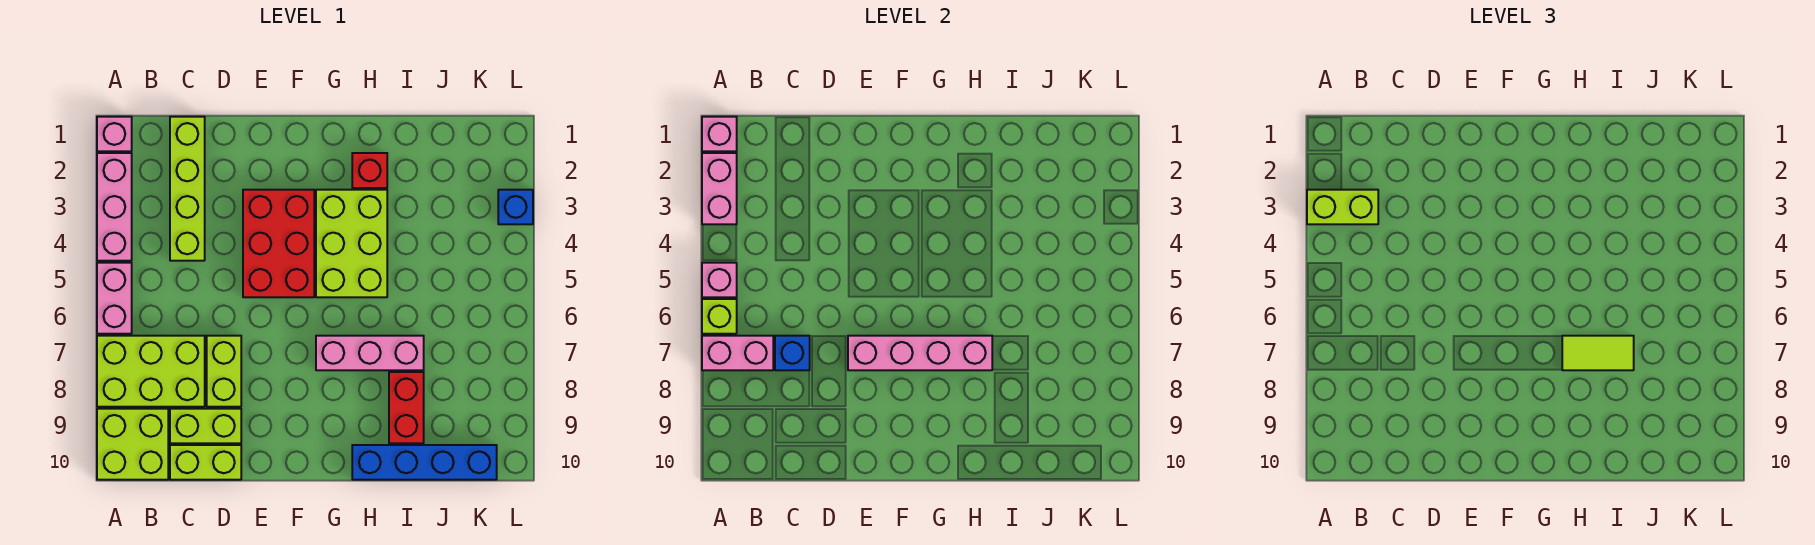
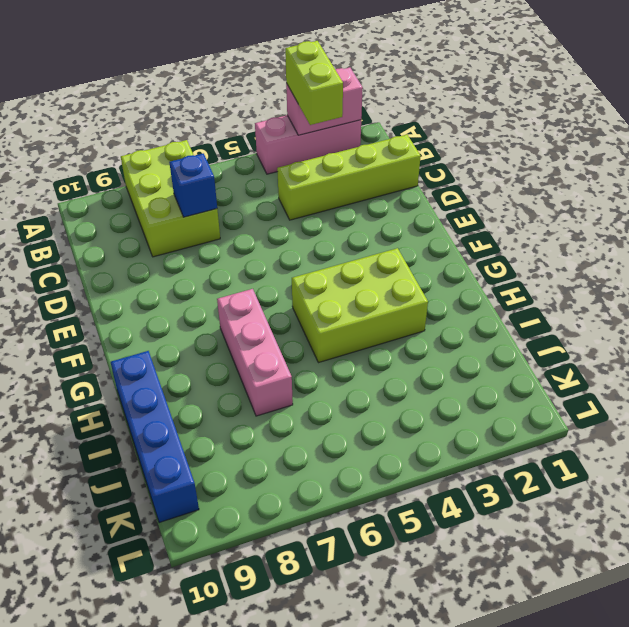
none -> pink brick A1 level 1
none -> pink brick A5:A6 level 1
none -> lime brick A9:B10 level 1

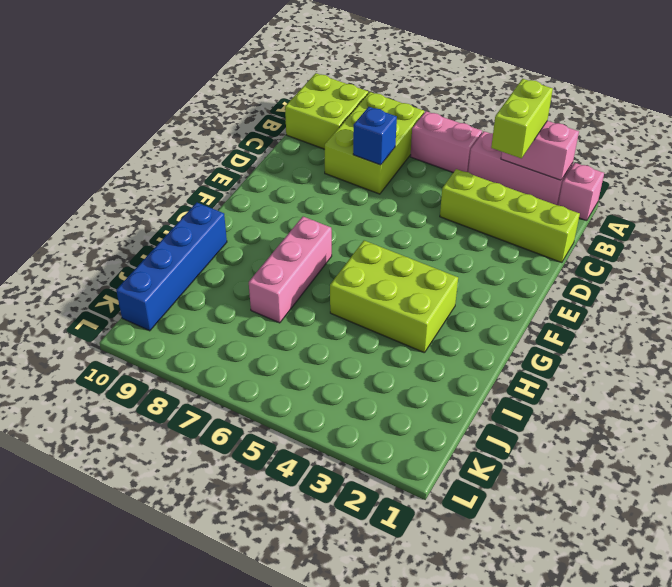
none -> lime brick C9:D9 level 1
none -> lime brick C10:D10 level 1
none -> lime brick D7:D8 level 1

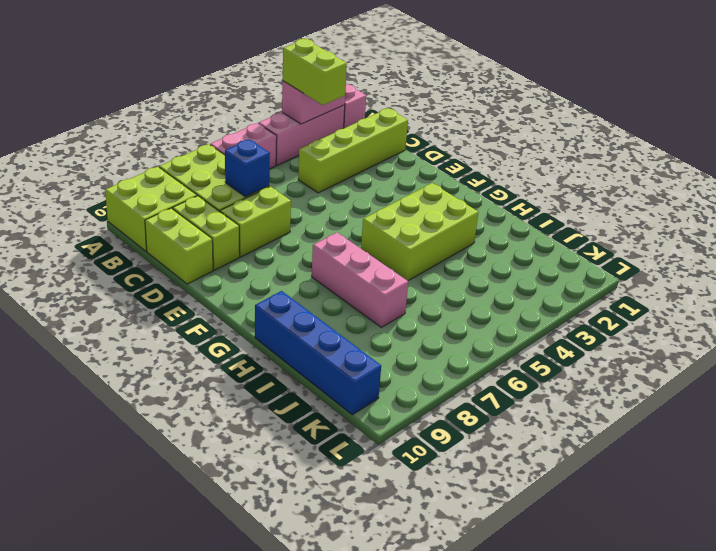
none -> red brick E3:F5 level 1
none -> red brick H2 level 1
none -> red brick I8:I9 level 1

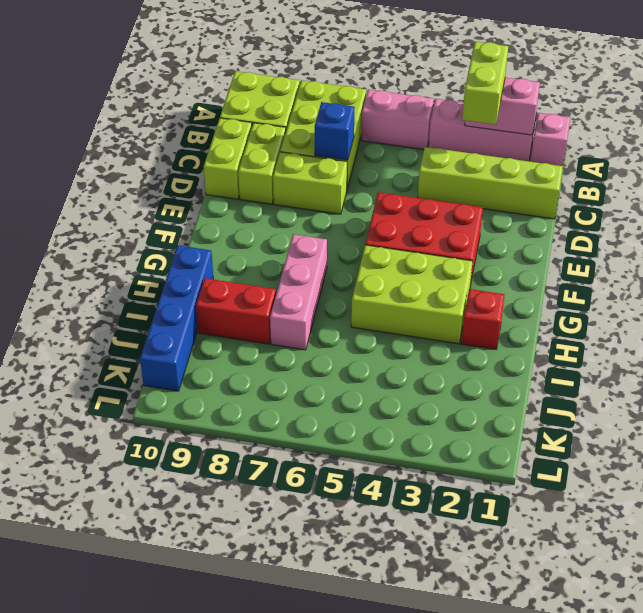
none -> blue brick L3 level 1
none -> pink brick A1 level 2
none -> pink brick A5 level 2

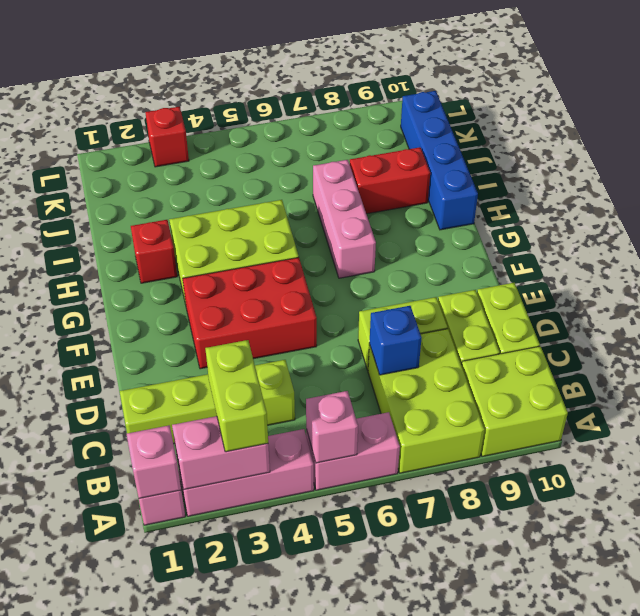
red brick L3 level 1 -> blue brick L3 level 1
none -> lime brick A6 level 2
none -> pink brick A7:B7 level 2
none -> pink brick E7:H7 level 2

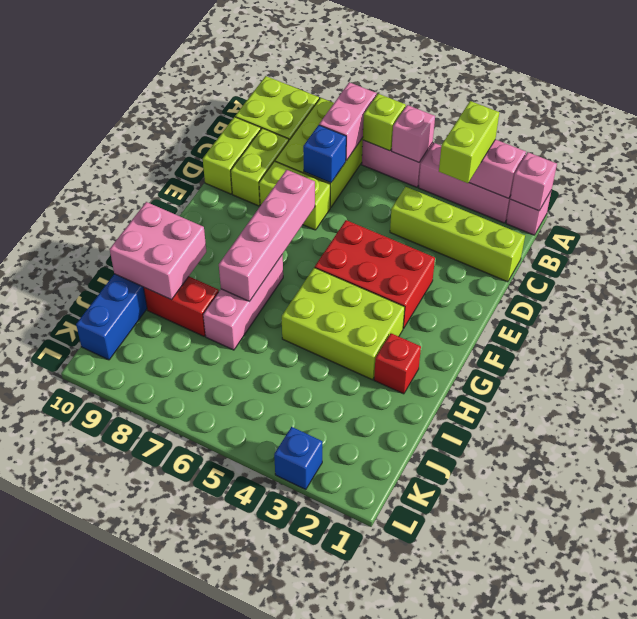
pink brick H9:I10 level 2 -> none
none -> lime tile H7:I7 level 3

